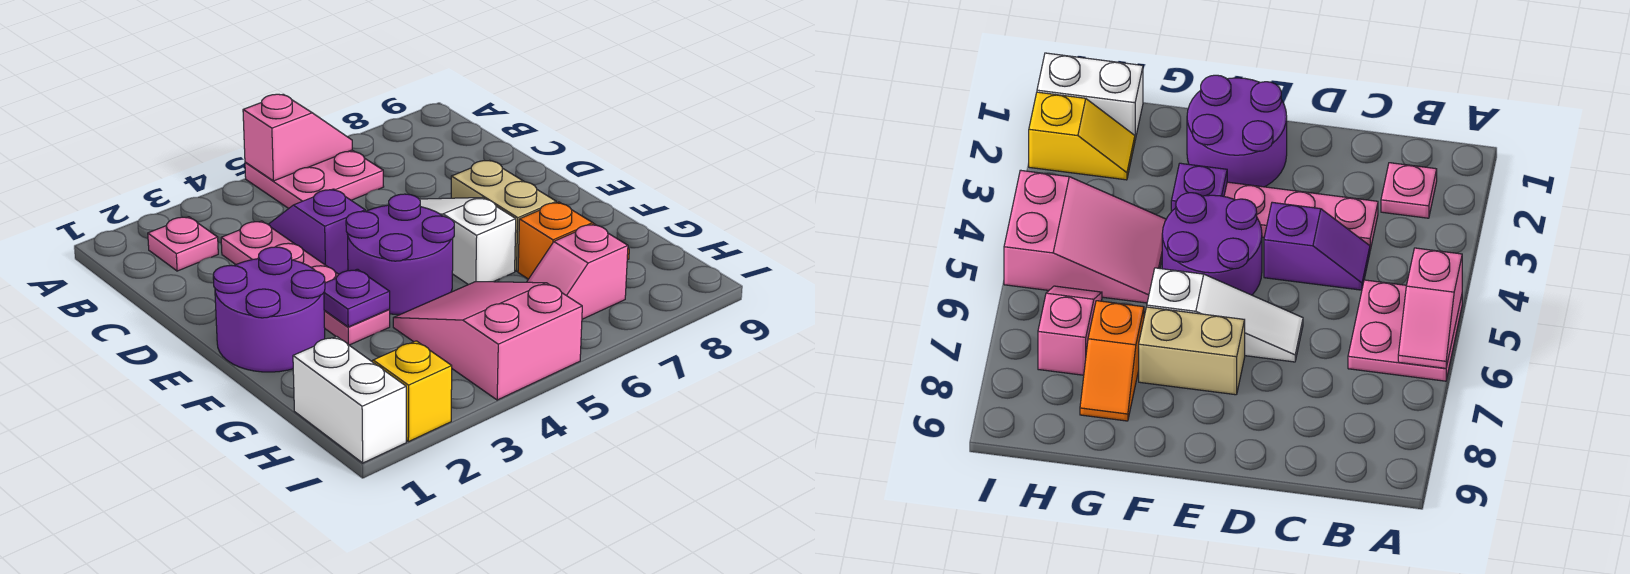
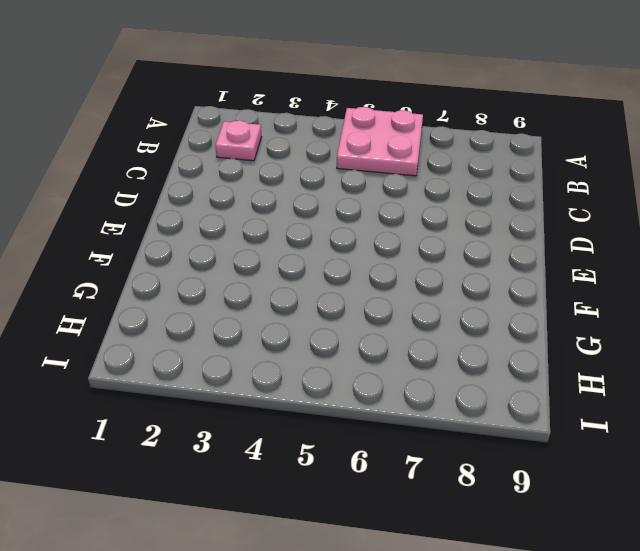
none -> pink plate C3:F3 level 1
none -> purple slope C4:D4 level 1 top D
none -> white slope D6:F6 level 1 top F

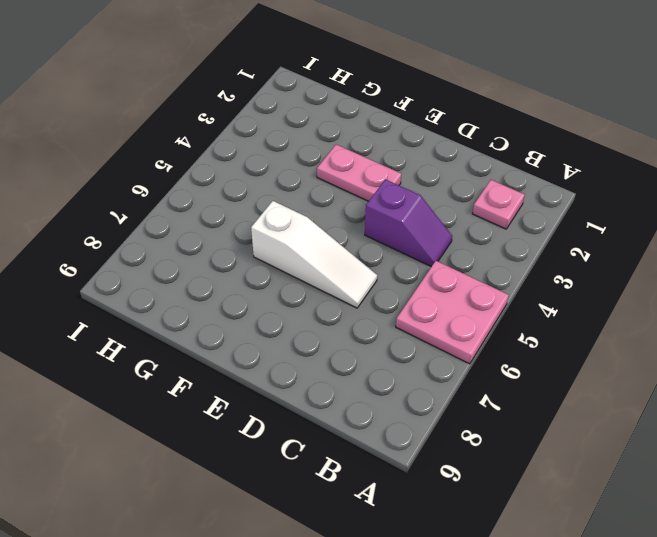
pink plate E3:F3 level 1 -> pink plate C3:F3 level 1
none -> purple round brick E1:F2 level 1
none -> purple round brick E4:F5 level 1
none -> tan brick E7:F7 level 1

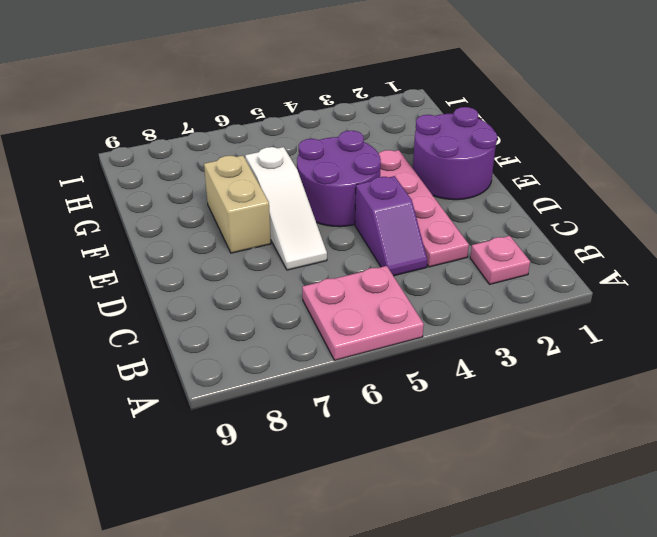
none -> pink slope G4:I5 level 1 top I
none -> orange slope G7:G8 level 1 top 7
none -> white brick H1:I1 level 1

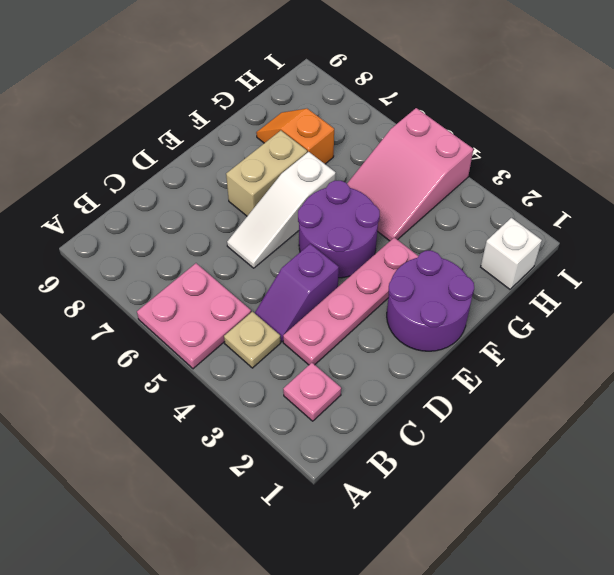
tan plate B4 level 1 -> none
white brick H1 level 1 -> white brick H1:I1 level 1
none -> yellow slope H2:I2 level 1 top I
none -> pink slope H6:H7 level 1 top 7
none -> pink slope A5:A6 level 2 top 5

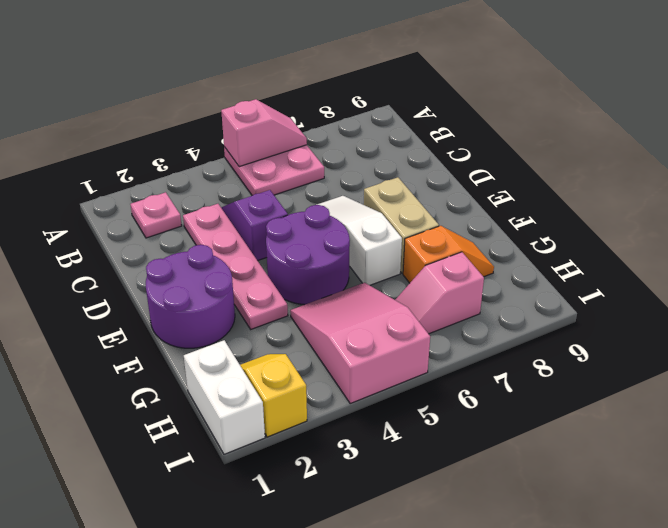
none -> purple plate F3 level 2

